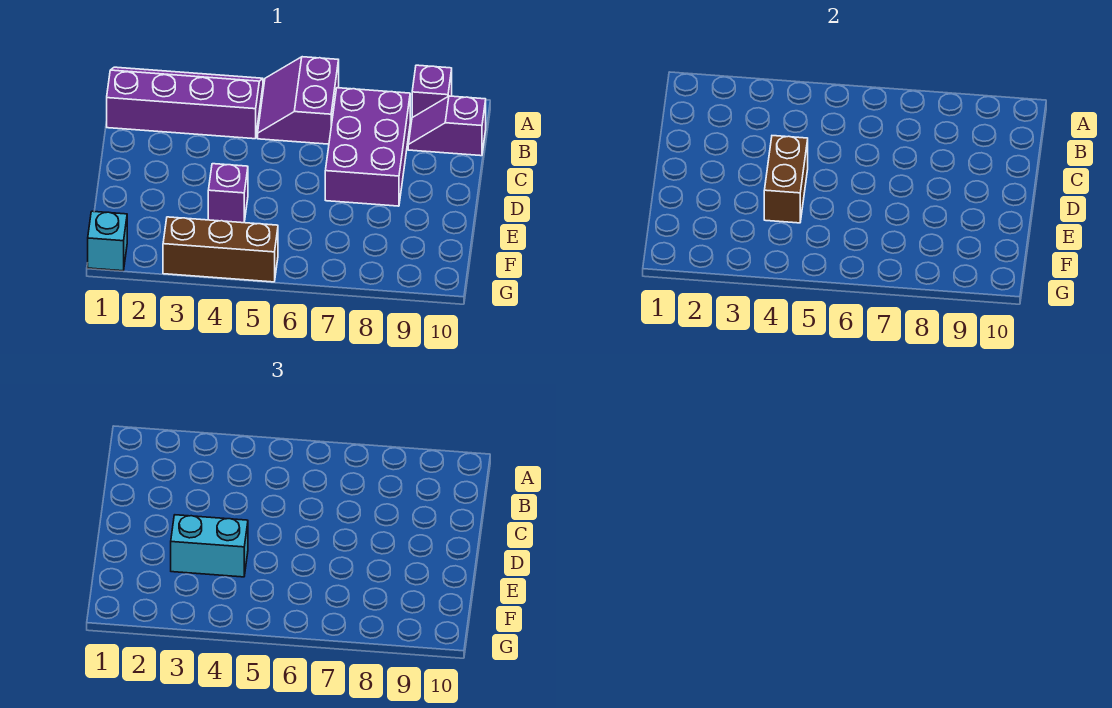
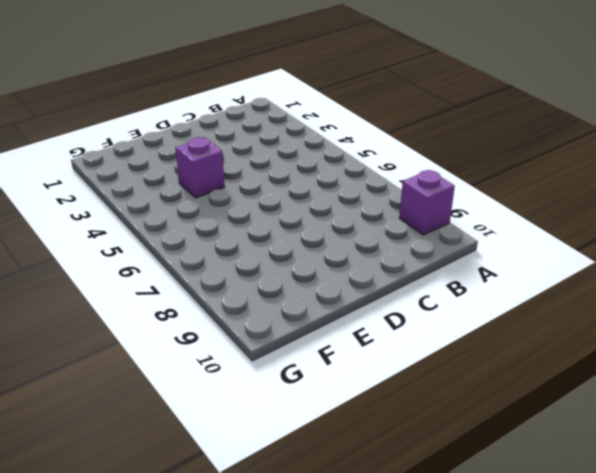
none -> purple slope A1:B4 level 1 top B
none -> purple slope A5:B6 level 1 top 6

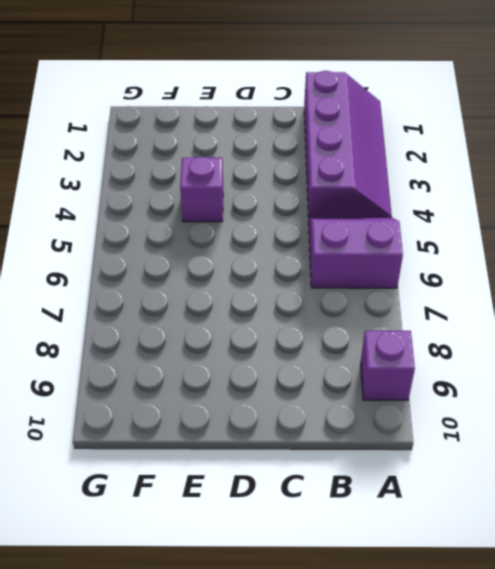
none -> purple brick B7:D8 level 1
none -> purple slope B9:B10 level 1 top 10

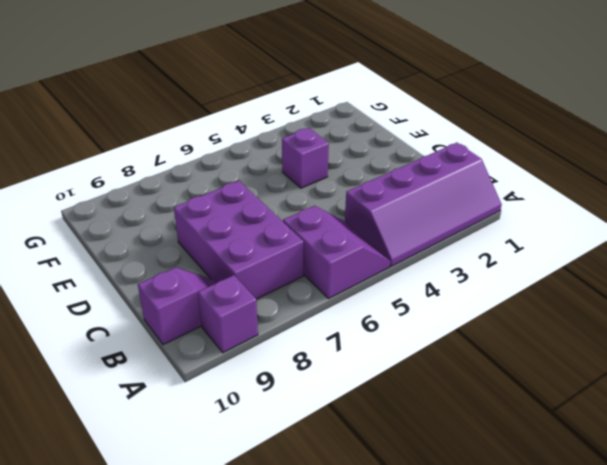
none -> cyan brick G1 level 1
none -> brown brick G3:G5 level 1

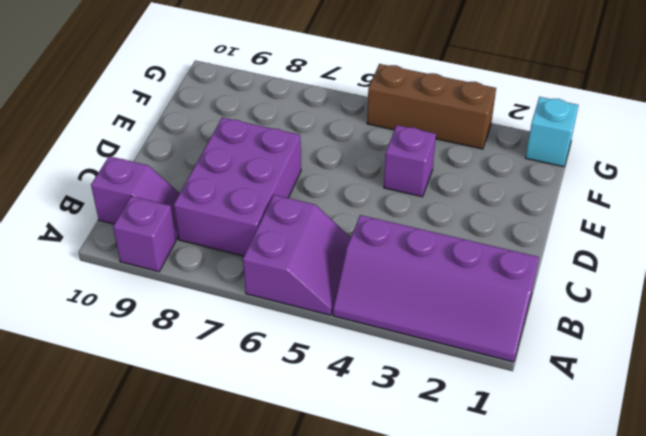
none -> brown brick D4:E4 level 2
none -> cyan brick E3:E4 level 3

